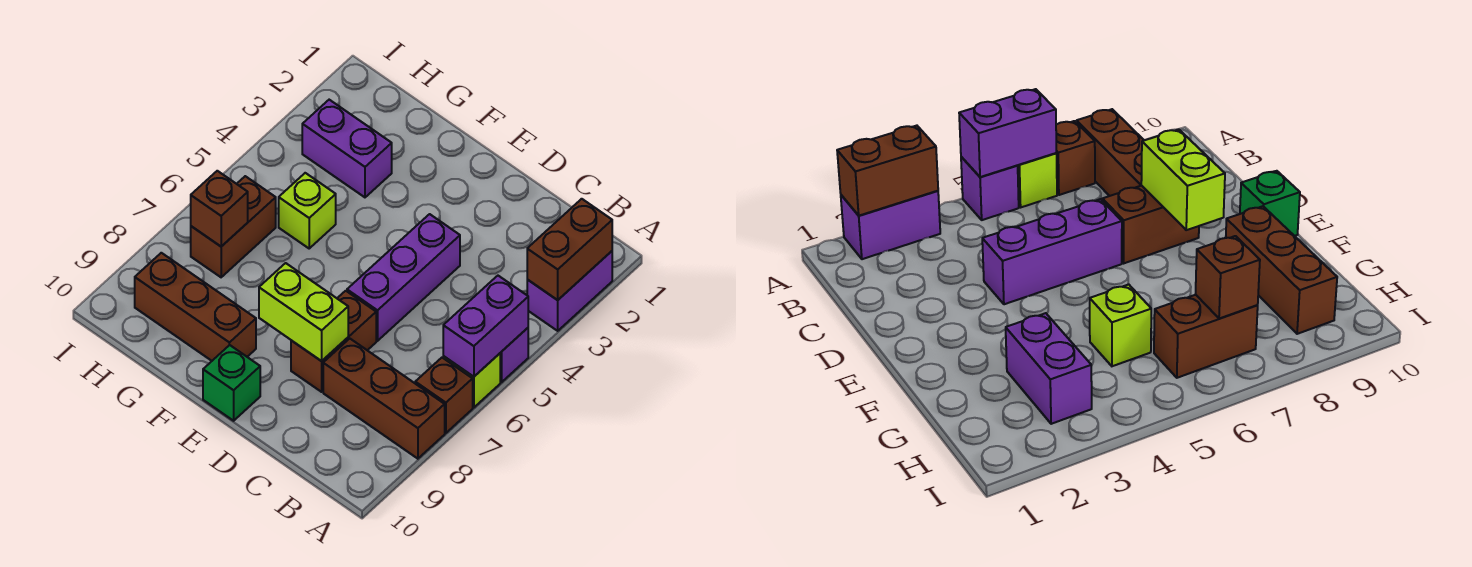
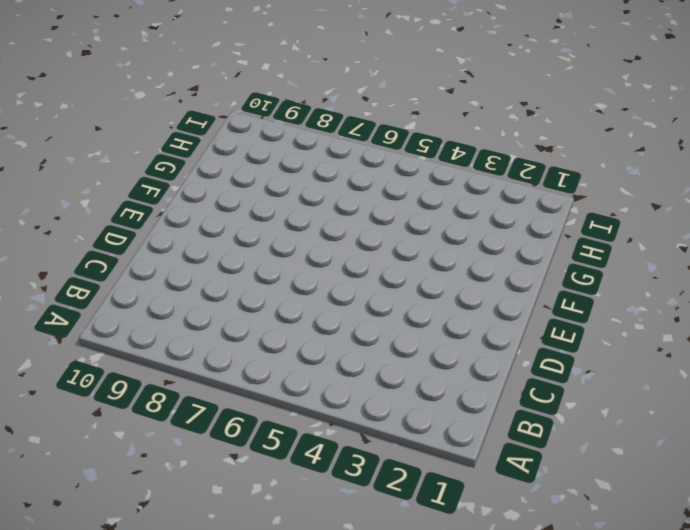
none -> purple brick A2:A3 level 1
none -> purple brick A5 level 1
none -> lime brick A6 level 1

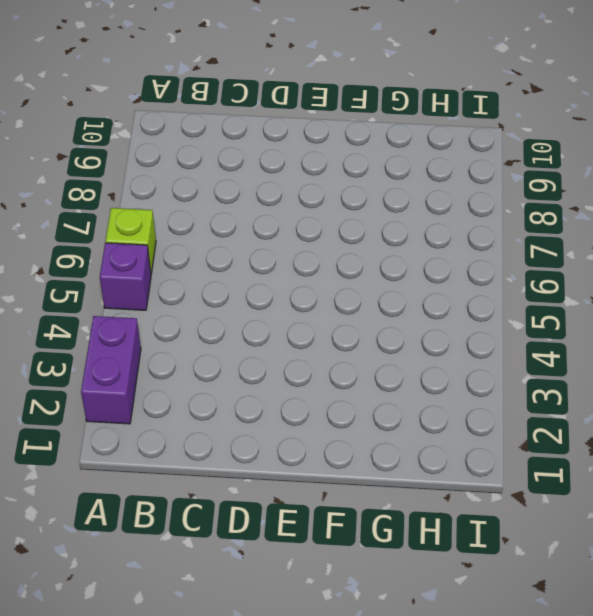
none -> brown brick A7 level 1
none -> brown brick A8:C8 level 1
none -> purple brick D4:D6 level 1

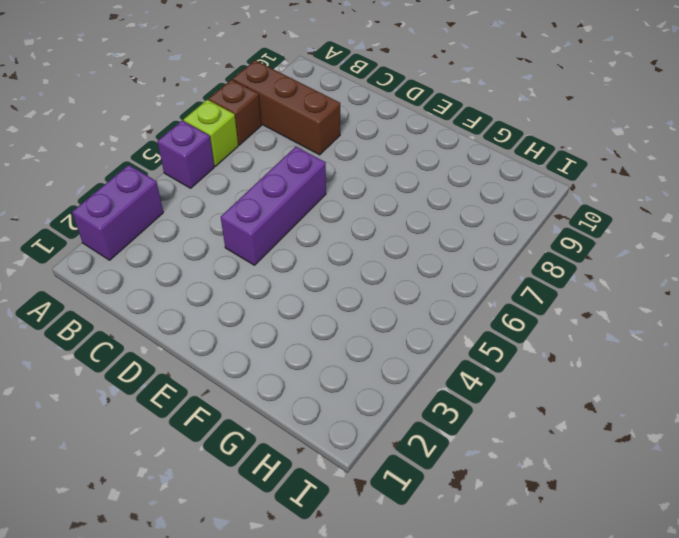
none -> brown brick D7:D8 level 1
none -> green brick E10 level 1
none -> brown brick F9:H9 level 1

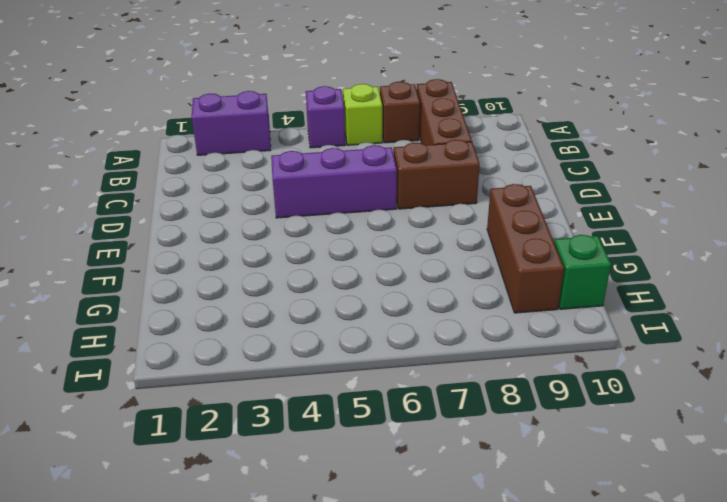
green brick H10 level 1 -> green brick E10 level 1
none -> purple brick G3:H3 level 1
none -> lime brick G5 level 1
none -> brown brick H6:H7 level 1

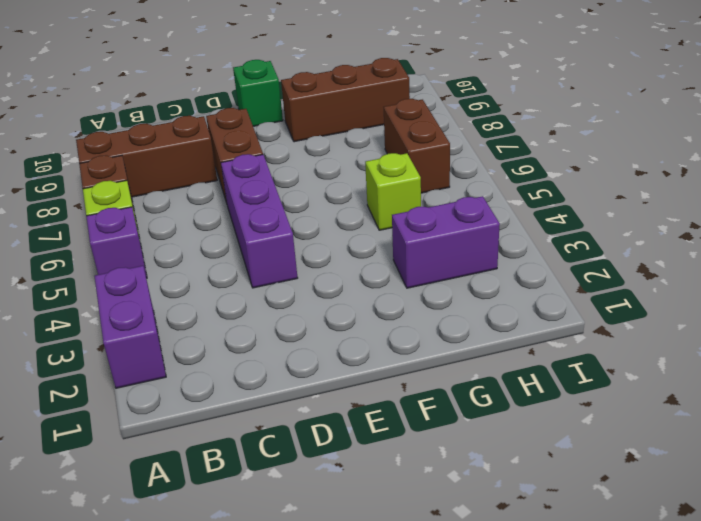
none -> brown brick A2:A3 level 2
none -> purple brick A5:A6 level 2
none -> lime brick D8:E8 level 2

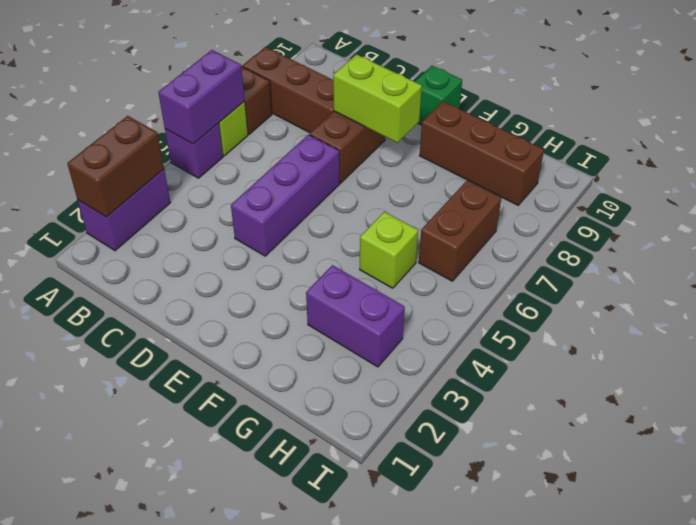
none -> brown brick H7 level 2

